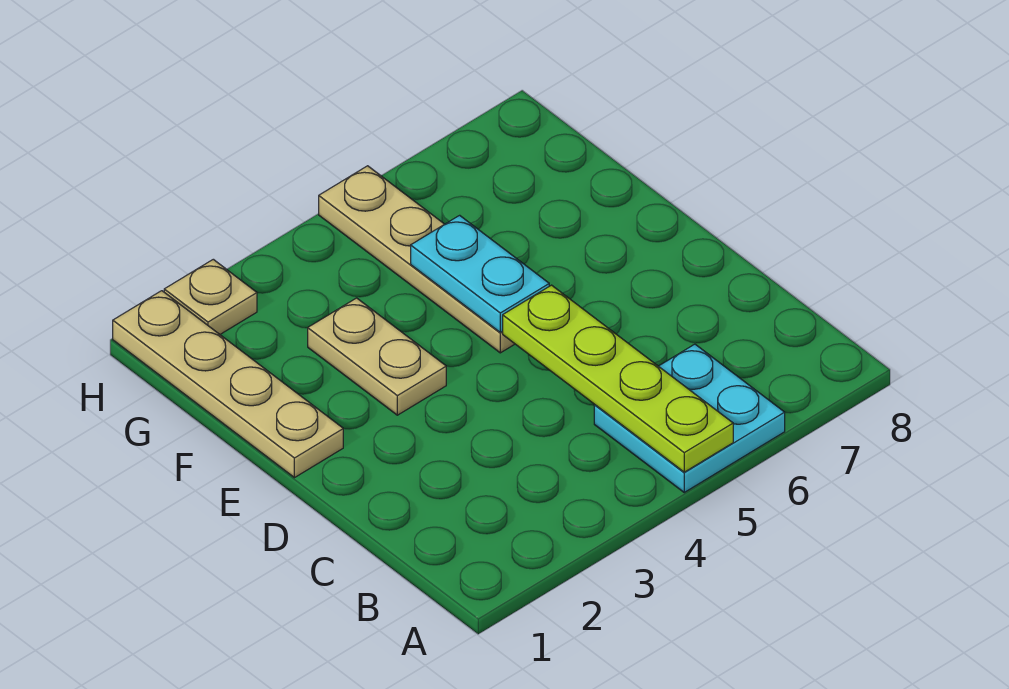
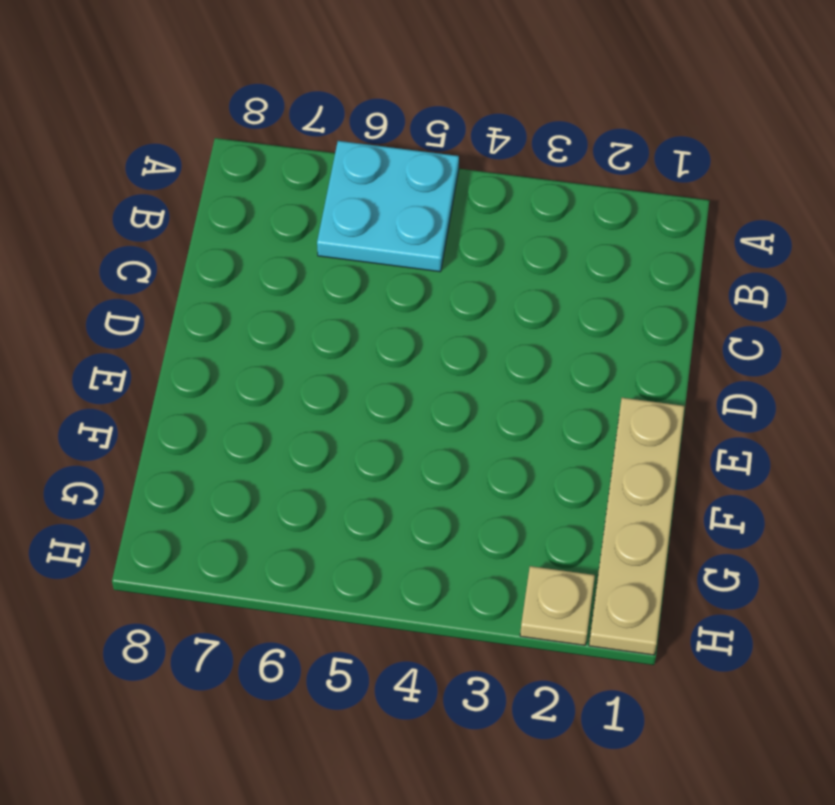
none -> tan plate E3:F3 level 1
none -> tan plate E5:H5 level 1

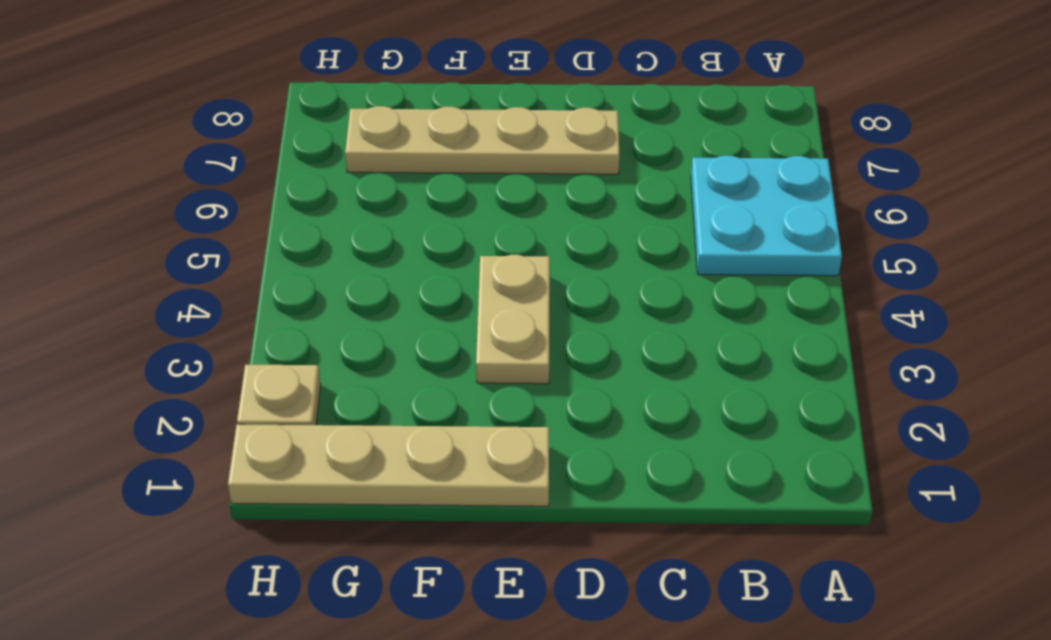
tan plate D7:G7 level 1 -> tan plate E5:H5 level 1
tan plate E3:E4 level 1 -> tan plate E3:F3 level 1
none -> lime plate A5:D5 level 2
none -> cyan plate E5:F5 level 2

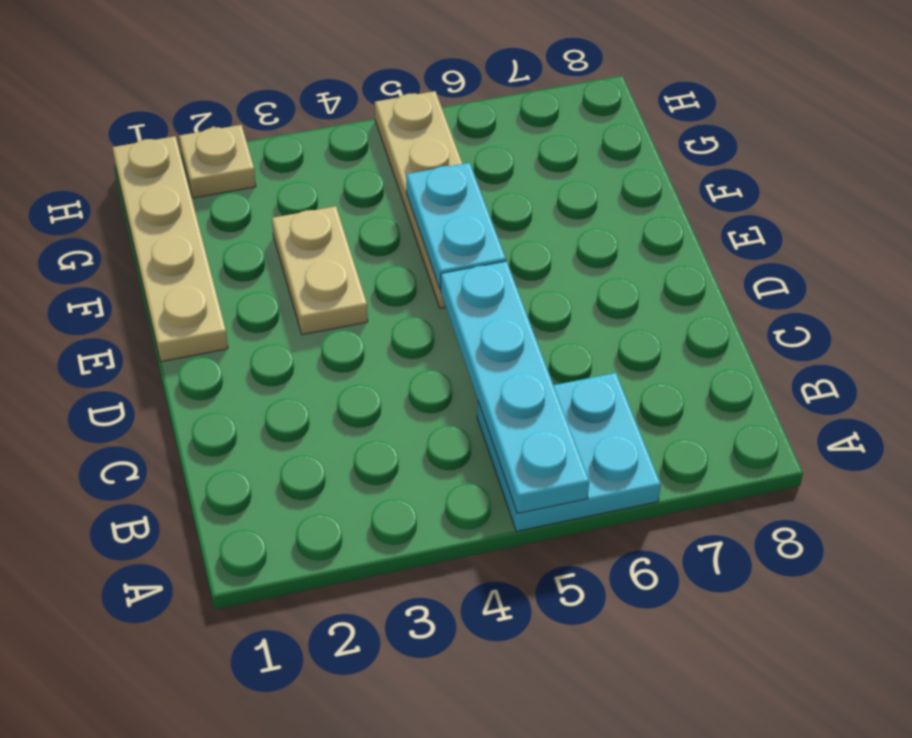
cyan plate A5:D5 level 2 -> lime plate A5:D5 level 2

